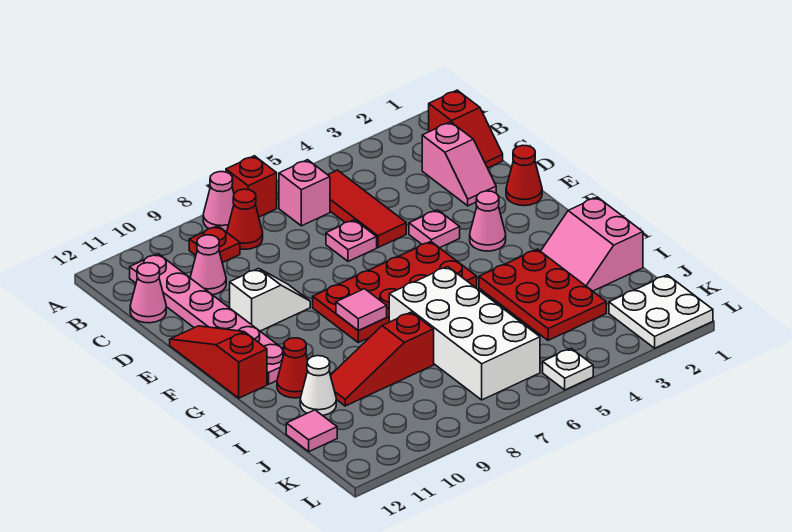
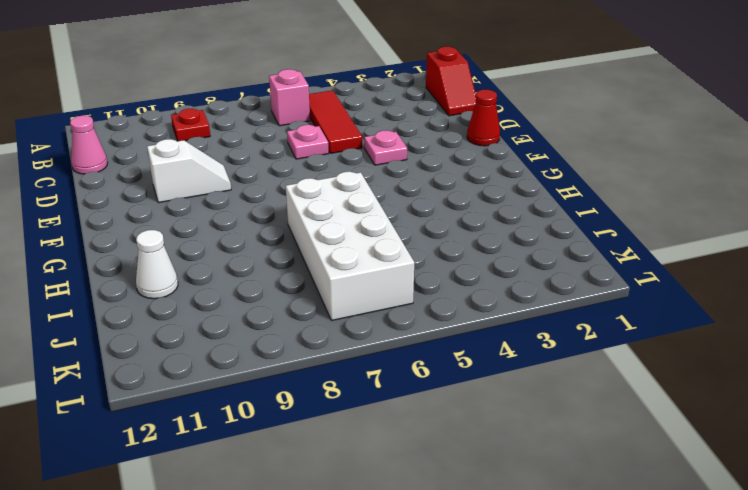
none -> red brick A7 level 1
none -> pink cone A8 level 1
none -> red cone B8 level 1

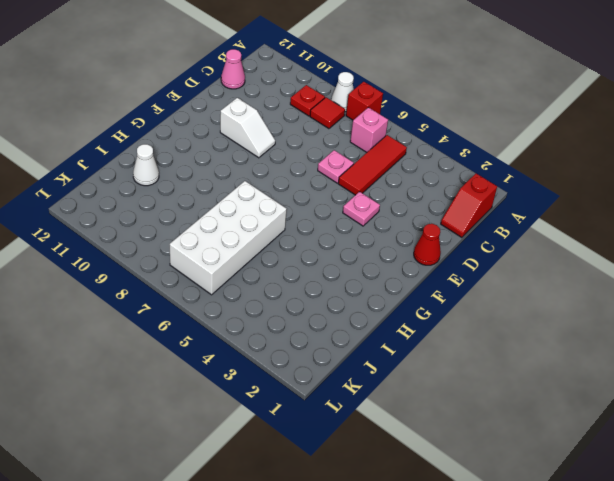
white cone A8 level 1 -> pink cone A8 level 1
red tile B8 level 1 -> red cone B8 level 1
none -> pink plate B11:G11 level 1
none -> pink slope C2:D2 level 1 top C
none -> pink cone C10 level 1

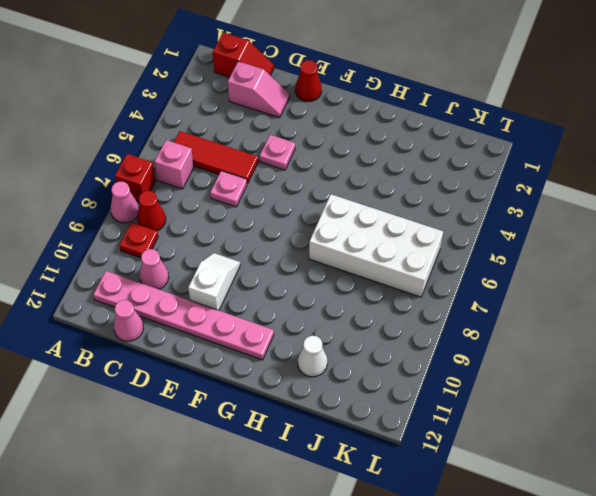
none -> red slope E12:G12 level 1 top G
none -> pink cone F3 level 1
none -> red plate F5:G8 level 1

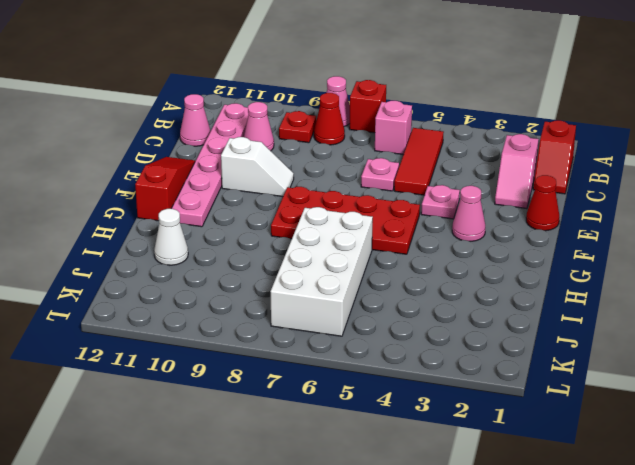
none -> pink slope H1:I2 level 1 top 1
none -> red plate H3:J4 level 1
none -> red cone H11 level 1

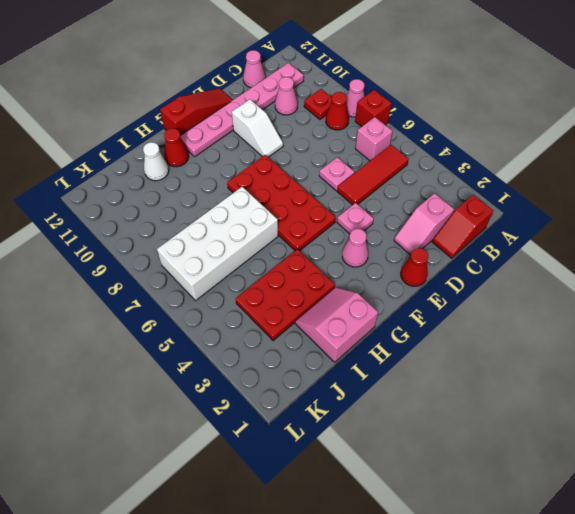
none -> red slope I8:I10 level 1 top 8
none -> pink tile J12 level 1
none -> white plate K1:L2 level 1

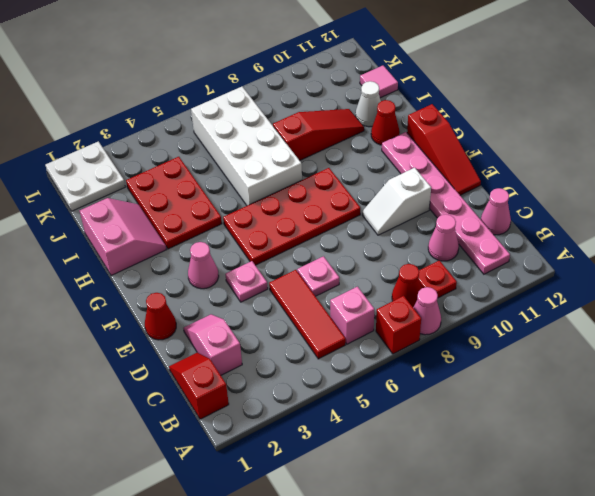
none -> white plate L5 level 1
none -> pink tile G8 level 2

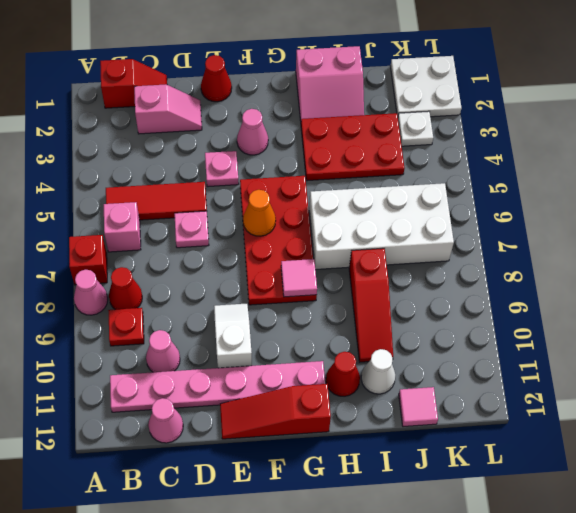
orange cone F6 level 2 -> none
white plate K3 level 1 -> white plate L5 level 1

